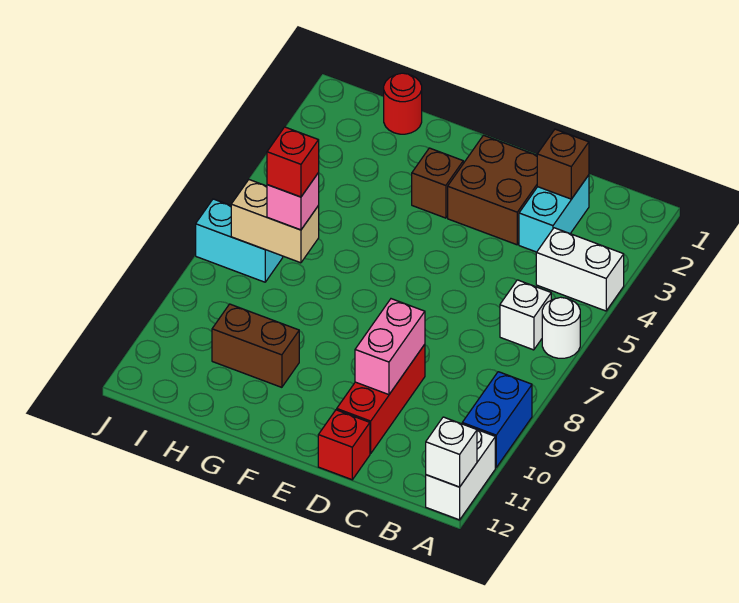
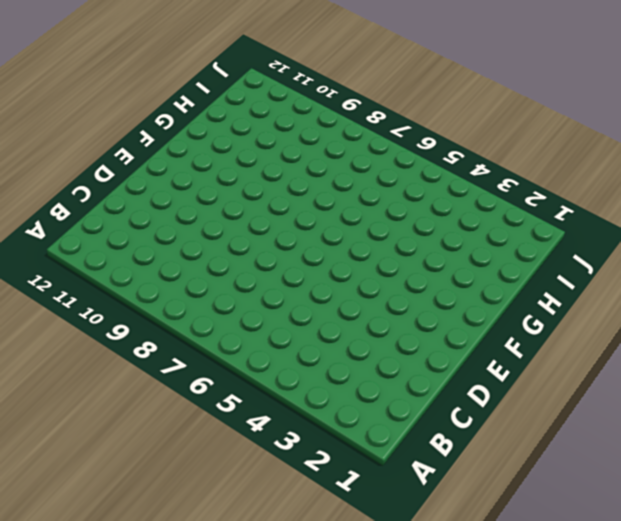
none -> white brick A4:B4 level 1
none -> white round brick A6 level 1
none -> blue brick A9:A10 level 1

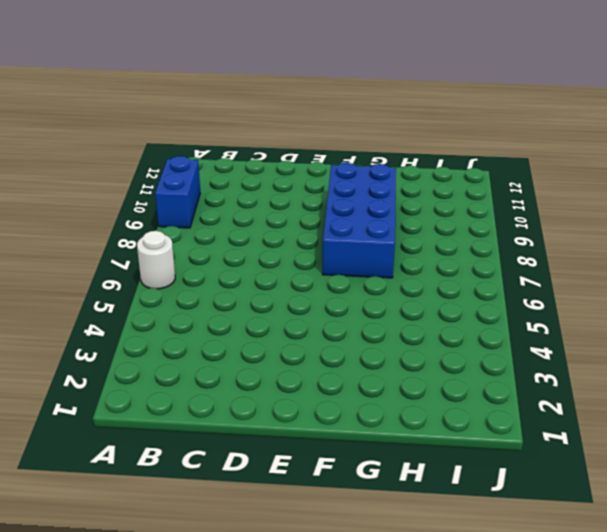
blue brick F7:G10 level 1 -> brown brick G10:H10 level 1
none -> white brick A4:B4 level 1
none -> white brick A11:A12 level 1
none -> white brick B6 level 1

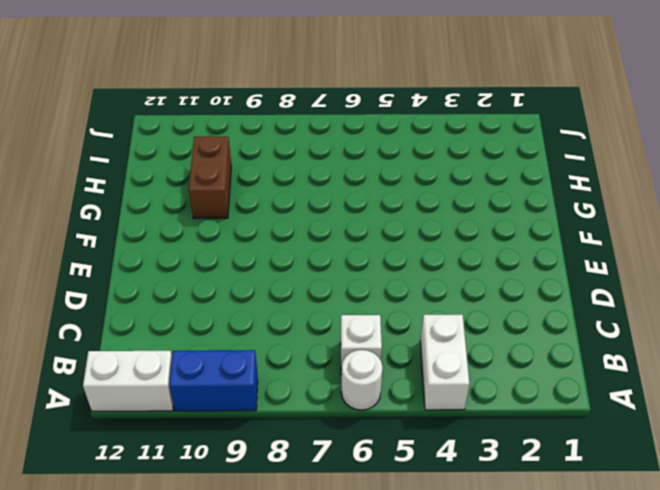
none -> cyan brick C2:C3 level 1
none -> brown brick D2:E3 level 1
none -> red brick D9:D11 level 1

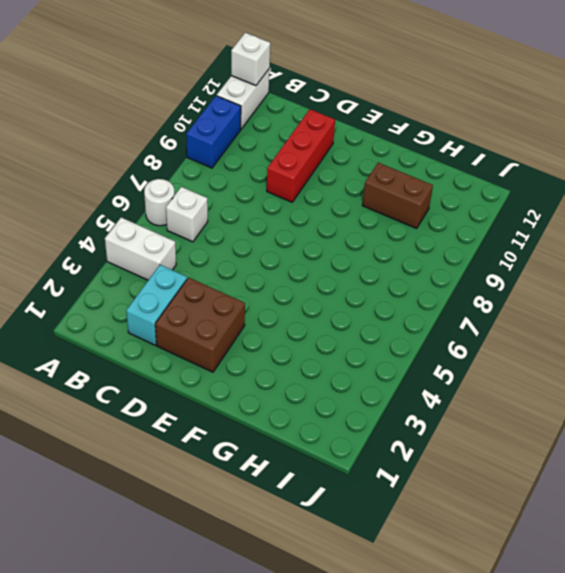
none -> red brick D12 level 1
none -> brown brick F3 level 1
none -> red round brick H1 level 1

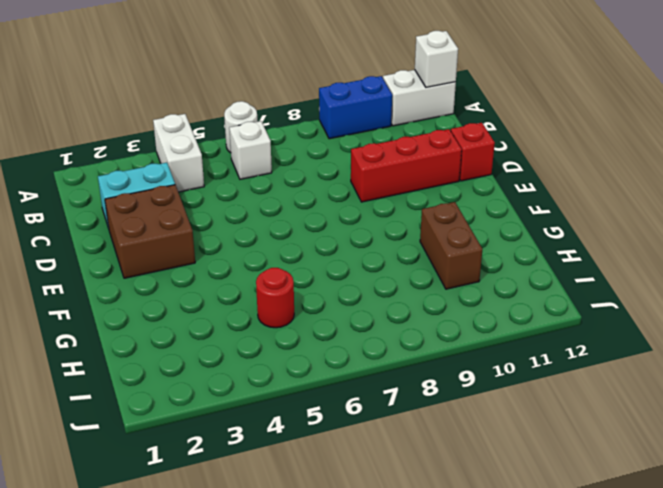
red round brick H5 level 1 -> red round brick H1 level 1
none -> brown brick F3 level 1
none -> cyan brick I7:J7 level 1
none -> brown brick C2 level 2

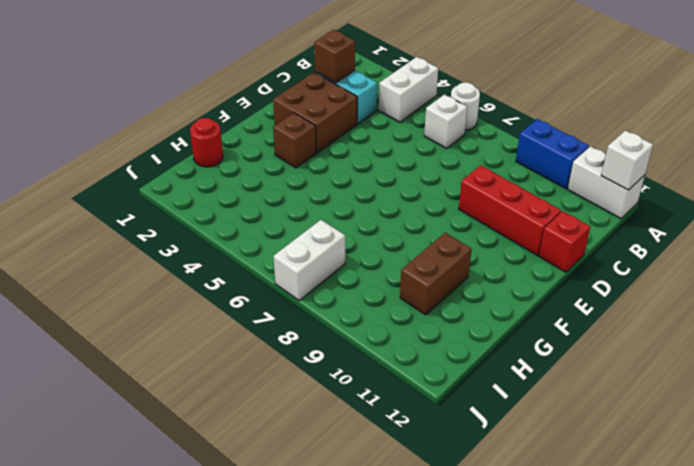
white brick I7:J7 level 1 -> cyan brick I7:J7 level 1
none -> pink brick D9:D10 level 2
none -> tan brick H7:I7 level 2
none -> pink brick H7 level 3

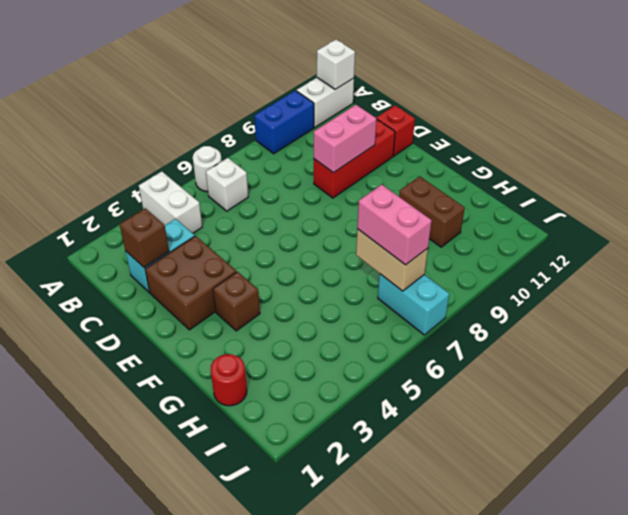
pink brick H7:I7 level 3 -> pink brick H7 level 3
none -> red brick H7 level 4

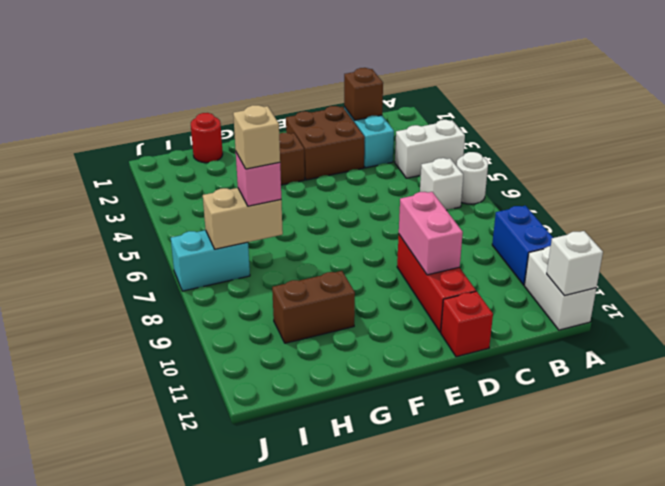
tan brick H7 level 4 -> red brick H7 level 4

